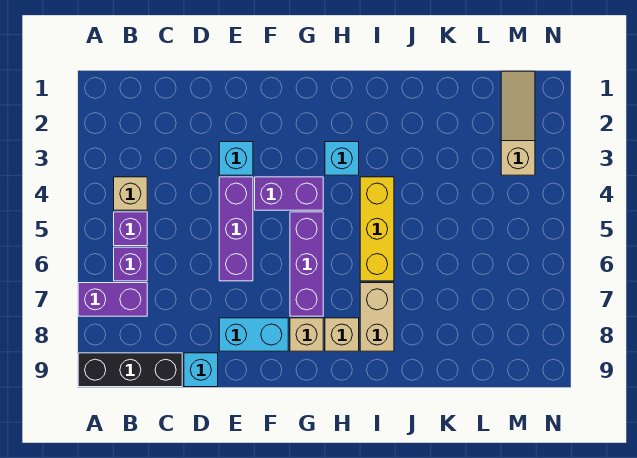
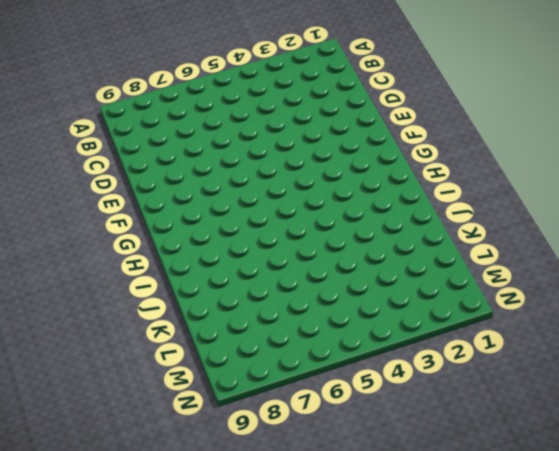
none -> purple brick A7:B7 level 1
none -> black brick A9:C9 level 1
none -> tan brick B4 level 1

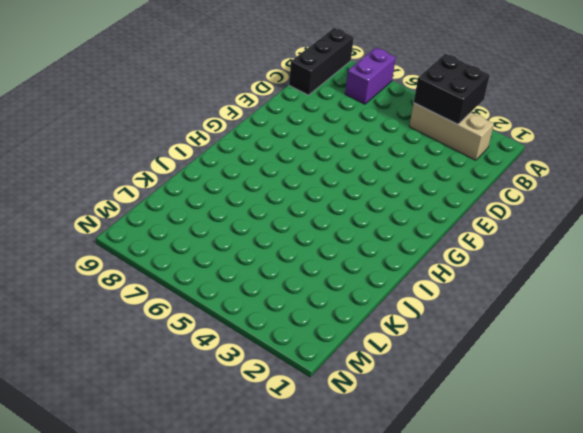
black brick A3:B4 level 2 -> none
tan brick B2:B4 level 1 -> tan brick B4 level 1
none -> purple brick B5 level 1
none -> purple brick B6 level 1
none -> cyan brick D9 level 1

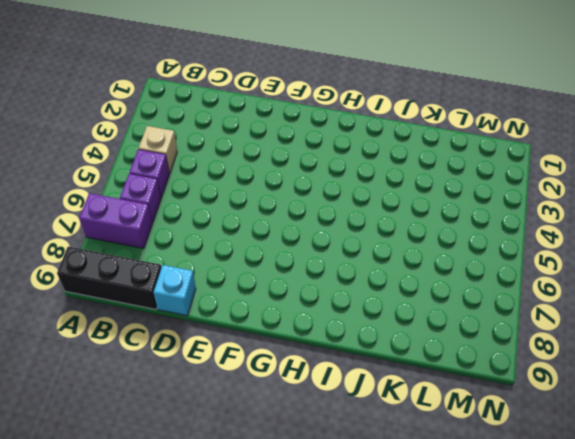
none -> cyan brick E3 level 1
none -> purple brick E4:E6 level 1
none -> cyan brick E8:F8 level 1

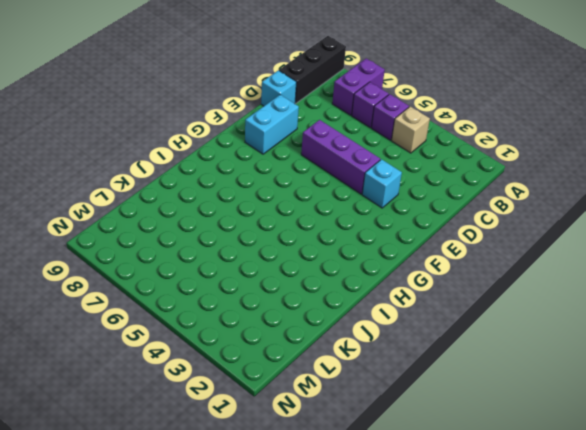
none -> purple brick F4:G4 level 1
none -> purple brick G5:G7 level 1
none -> tan brick G8 level 1

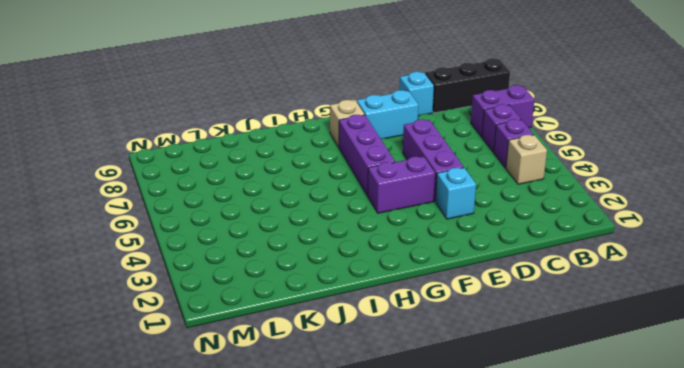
none -> cyan brick H3 level 1
none -> tan brick H8 level 1
none -> yellow brick I4:I6 level 1

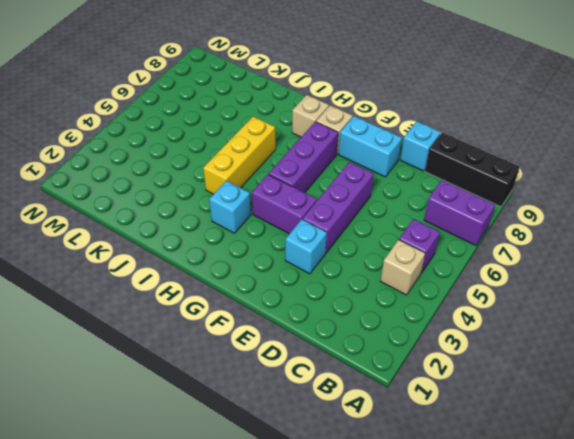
none -> purple brick B6 level 1
none -> tan brick I7:I8 level 1
none -> tan slope M1:M3 level 1 top 3

